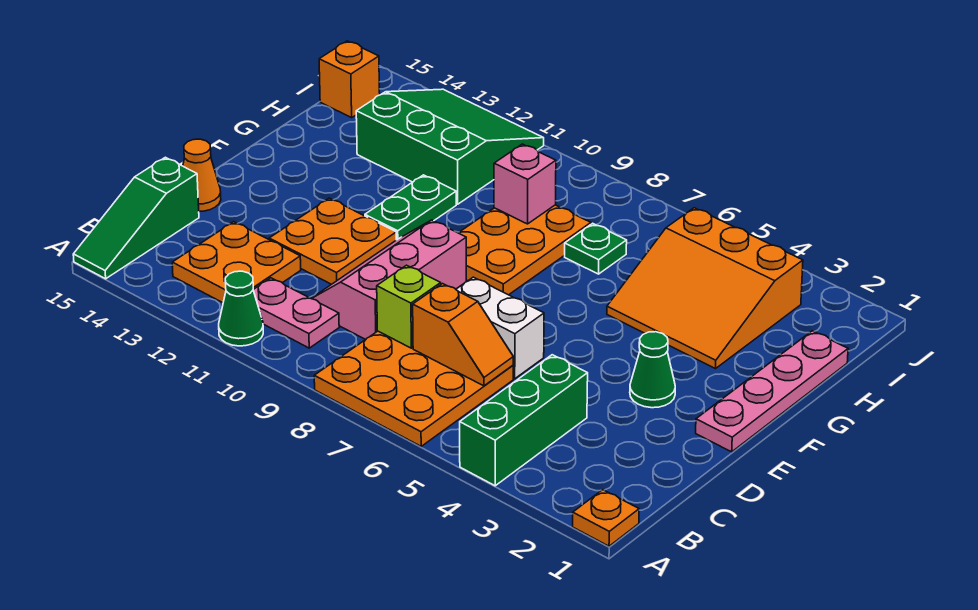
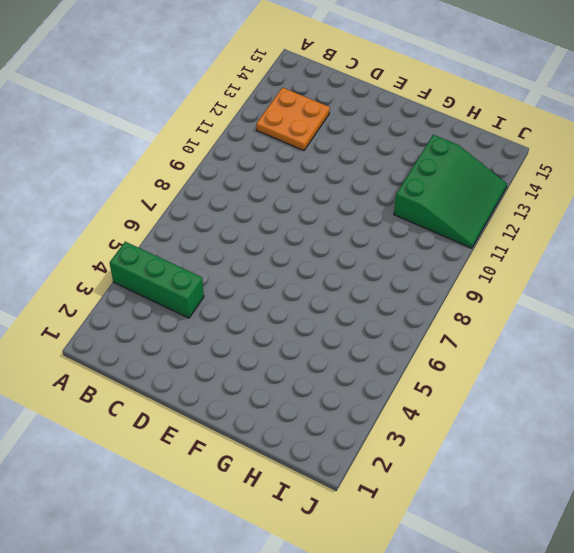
none -> orange plate A1 level 1
none -> orange plate A6:C8 level 1
none -> green cone A11 level 1

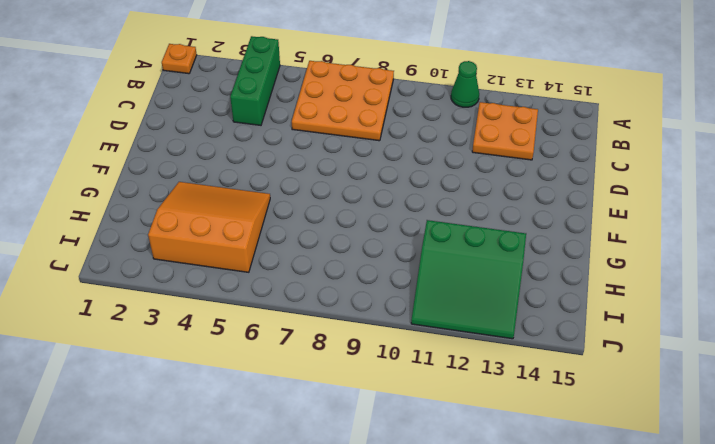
none -> green slope A15:C15 level 1 top C
none -> pink plate B10:B11 level 1
none -> pink slope C9:E10 level 1 top 9

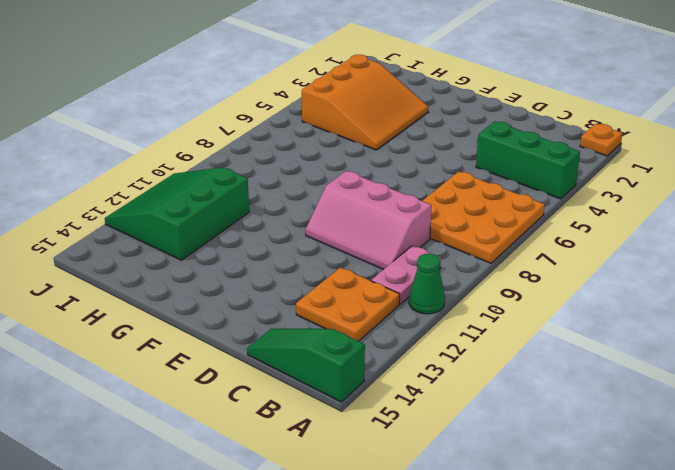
green slope A15:C15 level 1 top A -> green slope A15:C15 level 1 top C
none -> white brick D6:D7 level 1
none -> orange plate D11:E12 level 1
none -> orange cone D15 level 1

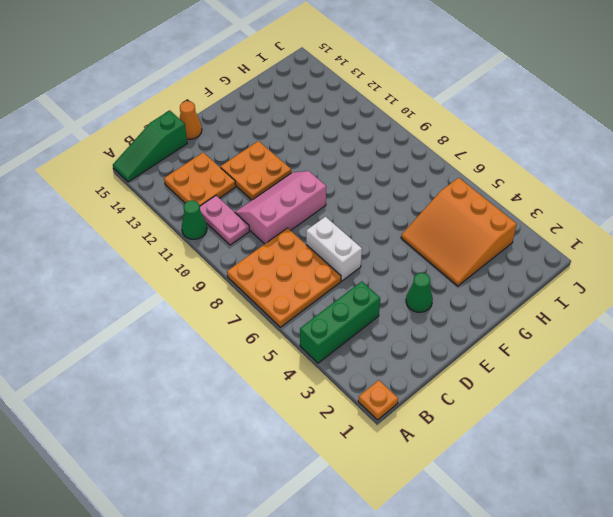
none -> pink plate E1:H1 level 1
none -> orange plate F8:H9 level 1
none -> green plate F11:G11 level 1

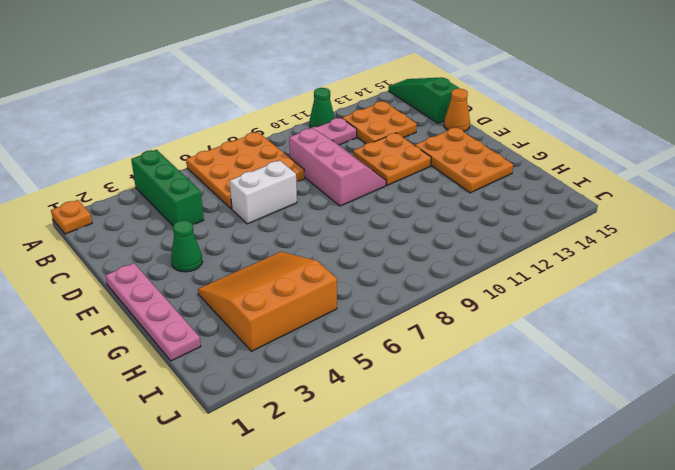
orange plate E13:G14 level 1 -> orange plate F8:H9 level 1
none -> green plate F11:G11 level 1
none -> green plate H7 level 1
none -> green slope H11:J13 level 1 top H

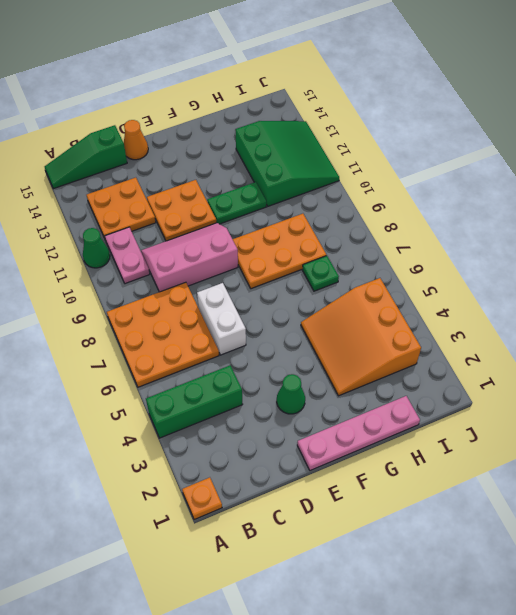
none -> orange brick I15 level 1
none -> orange slope C6:C7 level 2 top 7
none -> lime brick C8 level 2

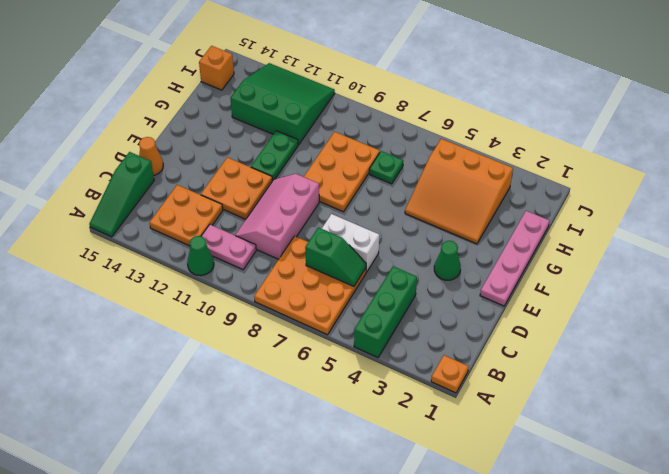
green slope C6:C7 level 2 top 7 -> orange slope C6:C7 level 2 top 7
none -> lime brick C8 level 2
none -> pink brick H9 level 2

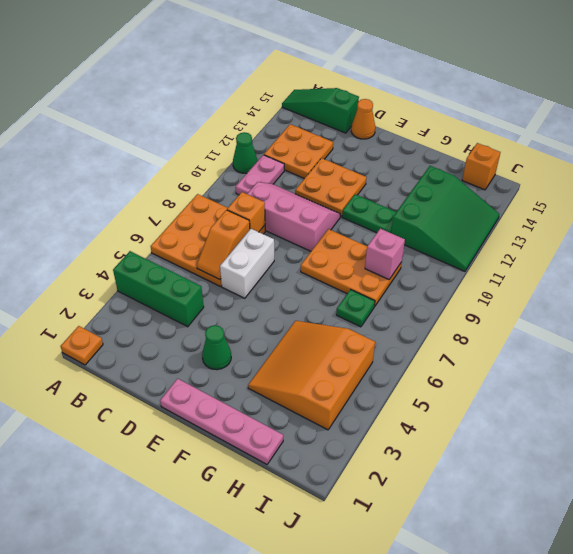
orange brick C8 level 2 -> lime brick C8 level 2

